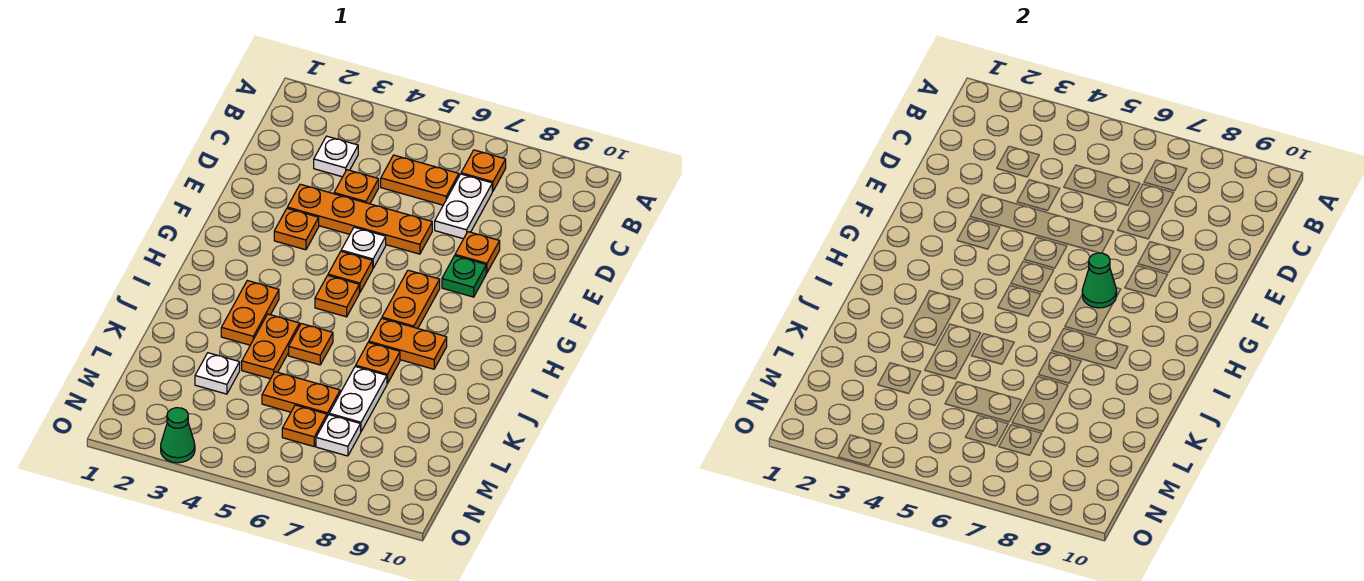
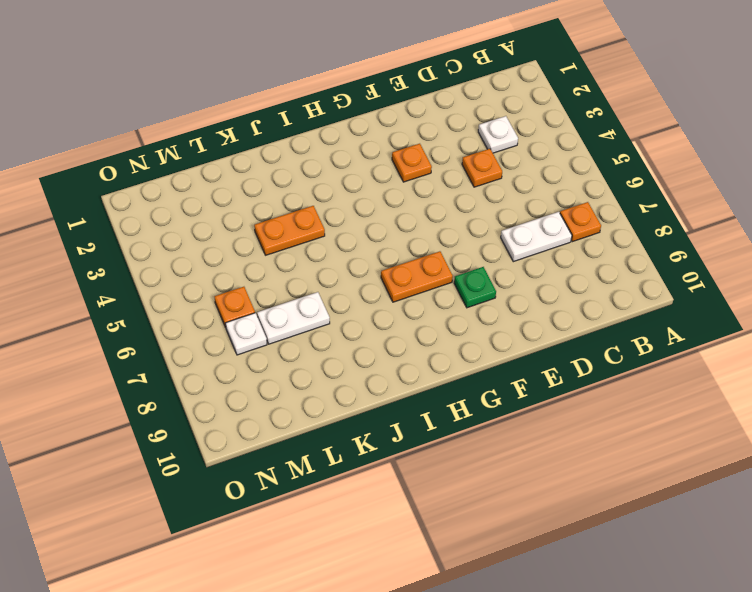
none -> orange plate C5:C6 level 1
none -> orange plate E3:E6 level 1
none -> orange plate E8 level 1

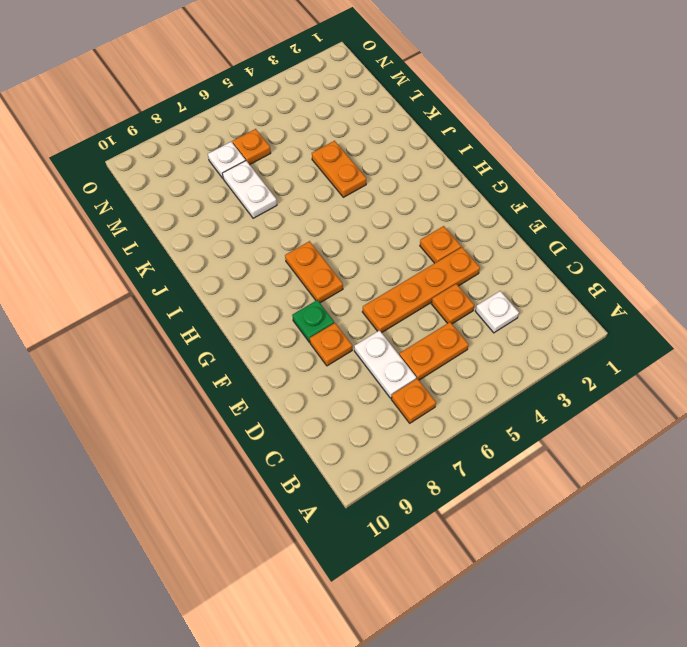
none -> white plate F5 level 1
none -> orange plate G5 level 1
none -> orange plate H5 level 1

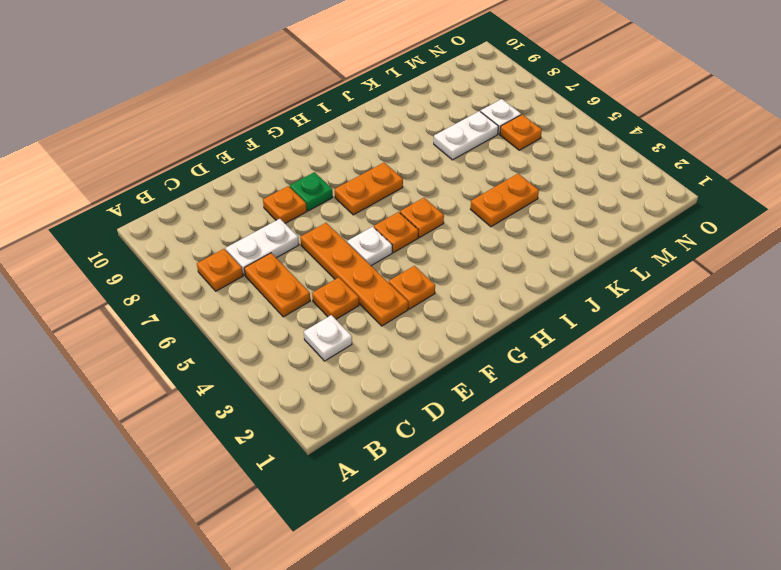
none -> orange plate I3:J3 level 1
none -> orange plate I7:I8 level 1
none -> orange plate J5 level 1

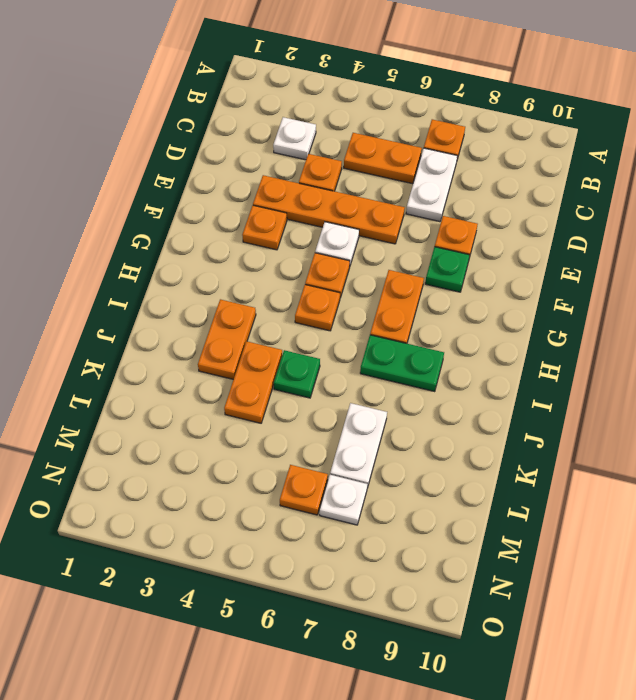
green plate I7:I8 level 1 -> orange plate I7:I8 level 1
green plate J5 level 1 -> orange plate J5 level 1
none -> orange plate J7 level 1
none -> white plate L3 level 1
none -> orange plate L5:L6 level 1

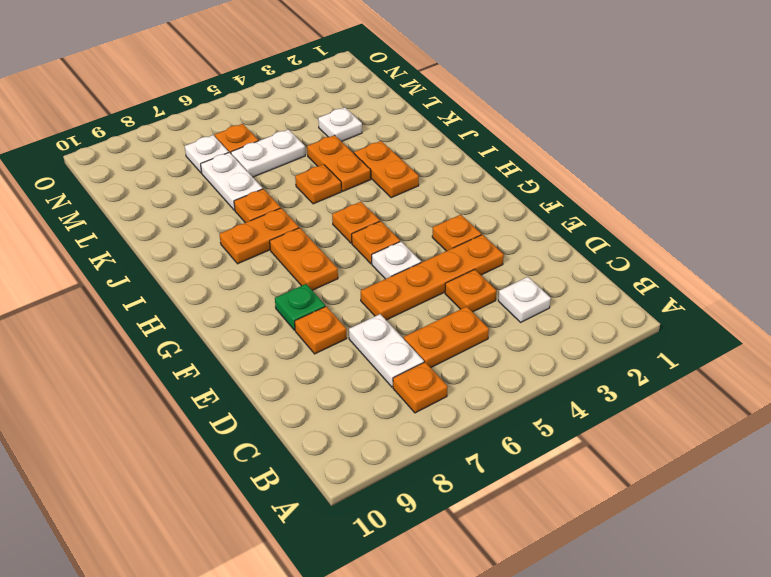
white plate L5:L6 level 1 -> orange plate L5:L6 level 1
none -> green cone O3 level 1
none -> green cone G7 level 2

